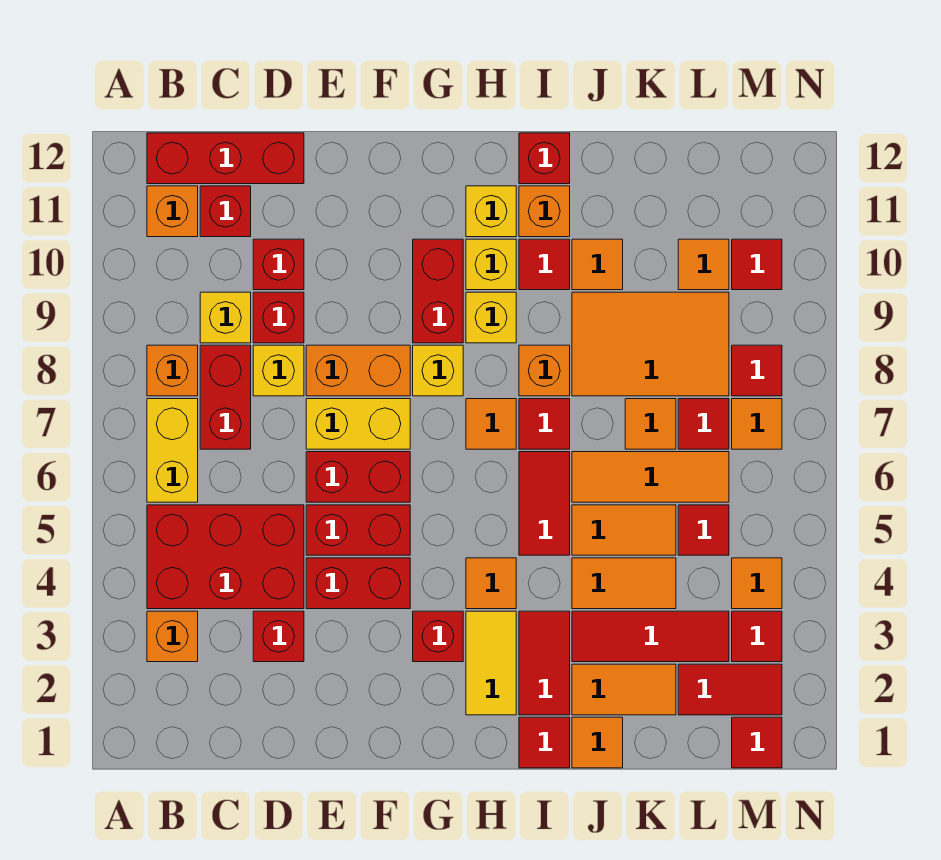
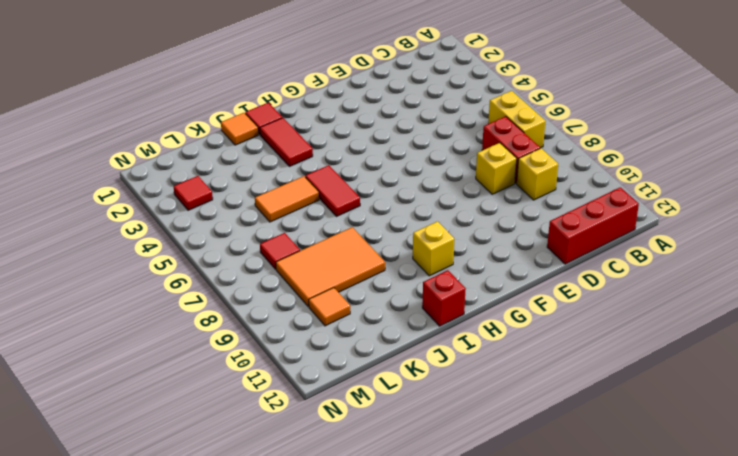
none -> orange brick B3 level 1
none -> red brick B4:D5 level 1
none -> orange brick B8 level 1
none -> orange brick B11 level 1

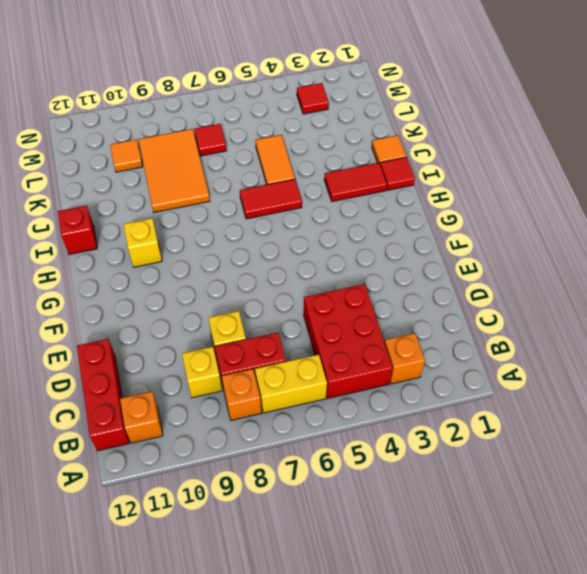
none -> red brick C11 level 1
none -> red brick D3 level 1
none -> red brick D9 level 1
none -> red brick D10 level 1

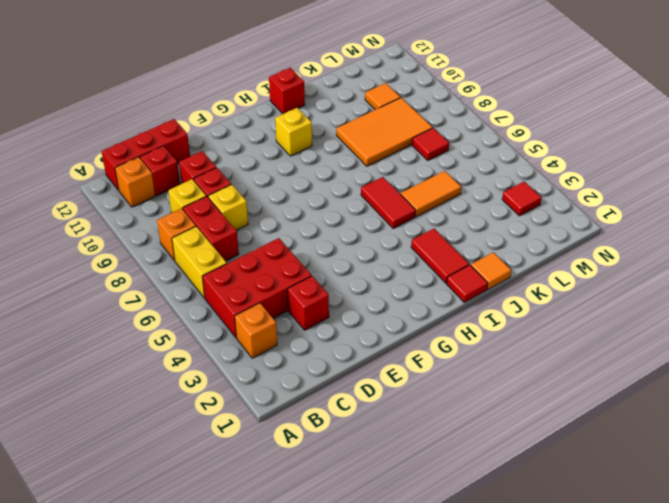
none -> red brick E4:F4 level 1
none -> red brick E5:F5 level 1
none -> red brick E6:F6 level 1
none -> yellow brick E7:F7 level 1

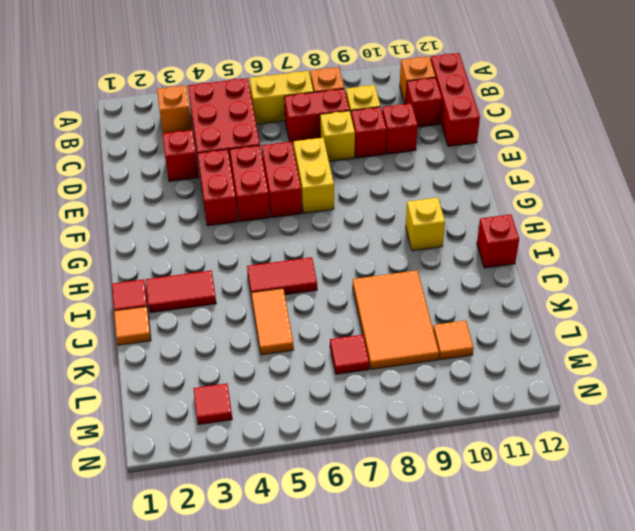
none -> orange brick E8:F8 level 1
none -> red brick G3 level 1
none -> yellow brick G8 level 1
none -> red brick G9:G10 level 1

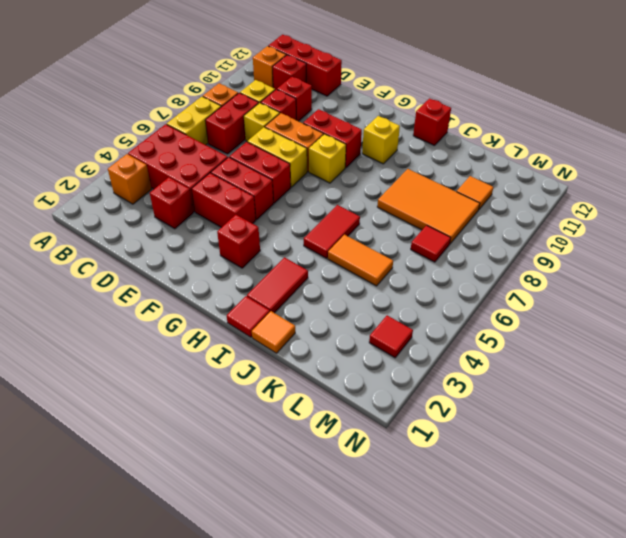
red brick F9:G9 level 1 -> red brick G9:G10 level 1
none -> yellow tile H2:H3 level 1
none -> orange tile H4 level 1
none -> orange tile H7 level 1
none -> yellow brick H9 level 1

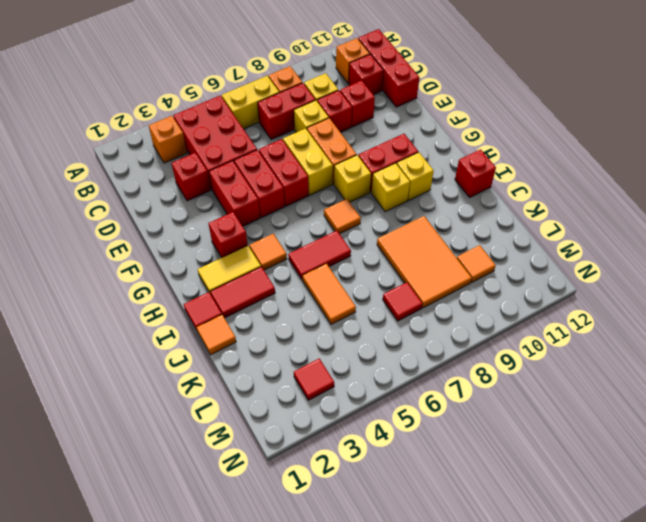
none -> yellow brick H11 level 1
none -> red tile I7 level 1
none -> orange brick I8 level 1
none -> red tile I10 level 1

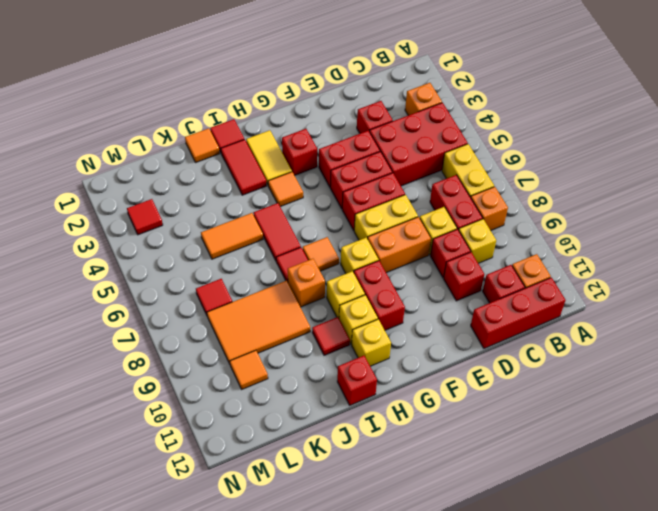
none -> orange brick I11 level 1
none -> orange tile J2:K2 level 1
none -> red tile J3:L3 level 1
none -> orange tile J4:K4 level 1

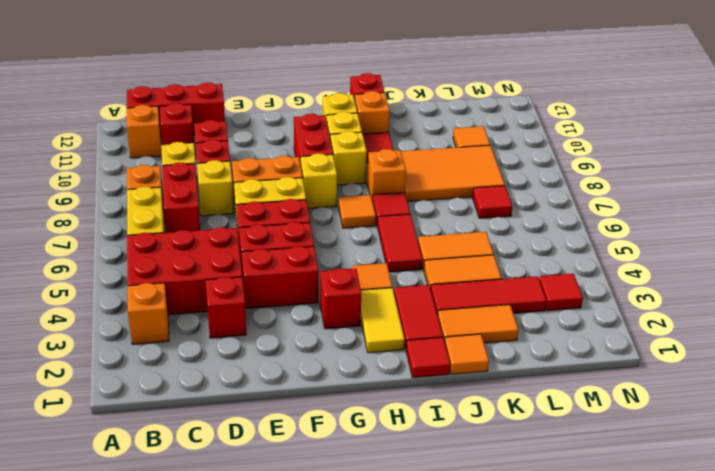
none -> orange tile J6:L6 level 1
none -> orange tile J10 level 1
none -> orange tile K7 level 1
none -> red tile L2:M2 level 1

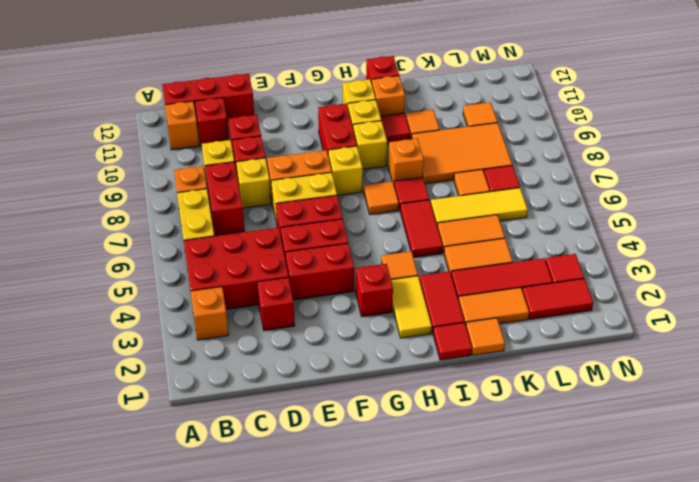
yellow tile J6:L6 level 1 -> orange tile J6:L6 level 1
none -> red tile L5 level 1
none -> red tile M1 level 1
none -> orange tile M4 level 1
none -> orange tile M7 level 1

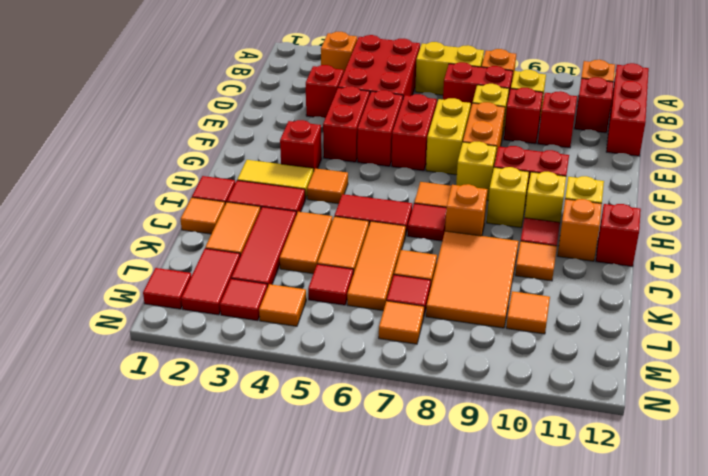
none -> red tile M8 level 1
none -> red tile M10 level 1

